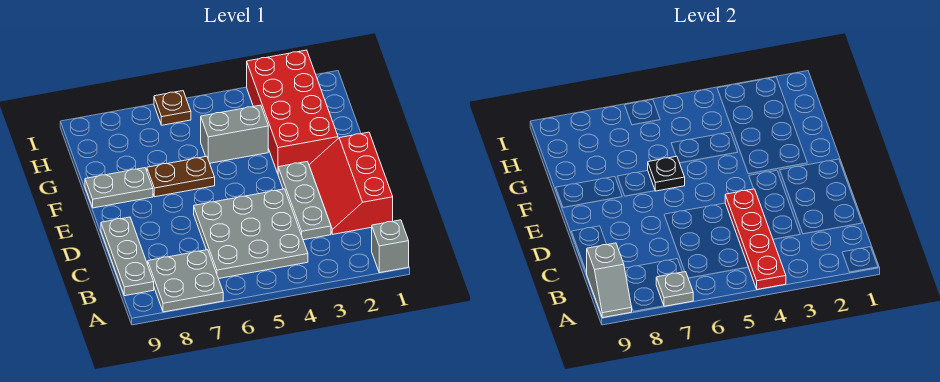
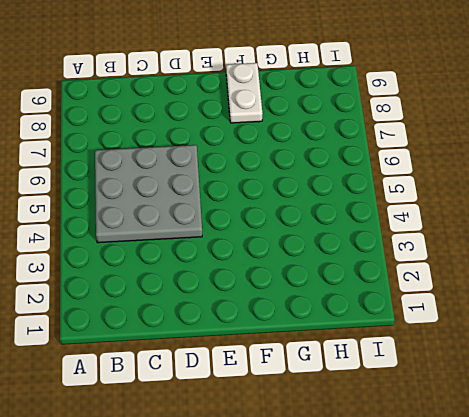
white plate F8:F9 level 1 -> grey plate F8:F9 level 1
none -> grey brick A1 level 1
none -> grey plate A7:B8 level 1
none -> grey plate B9:D9 level 1

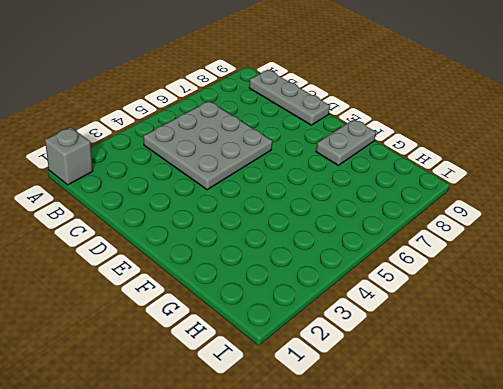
none -> grey plate A7:B8 level 1
none -> red slope C1:E2 level 1 top 1
none -> grey plate C3:E3 level 1

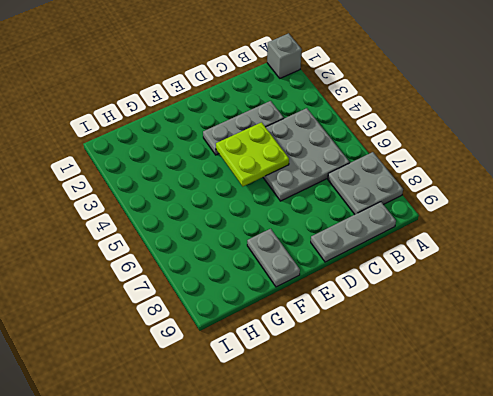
lime plate D4:E5 level 2 -> red plate A4:D4 level 2
none -> red slope C1:E2 level 1 top 1
none -> red brick F2:I3 level 1
none -> brown plate F6:F7 level 1

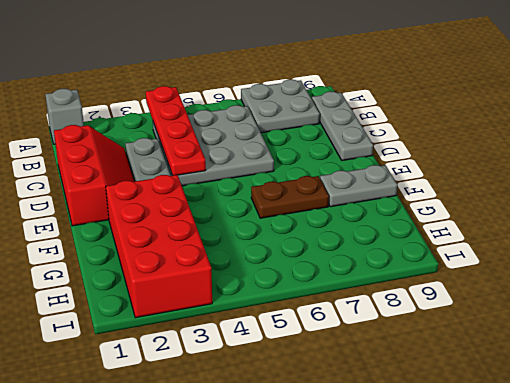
none -> grey brick G4:G5 level 1
none -> brown plate I6 level 1
none -> grey plate A7 level 2

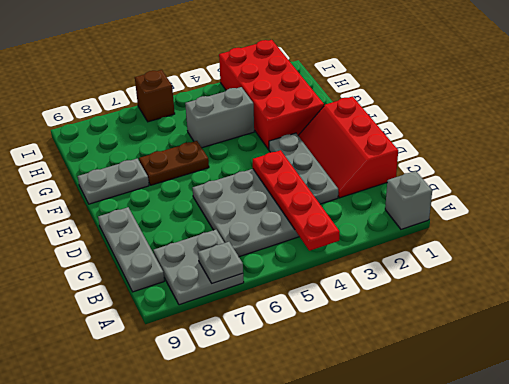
brown brick I6 level 1 -> brown plate I6 level 1
none -> grey slope A9:B9 level 2 top B
none -> black plate F6 level 2

